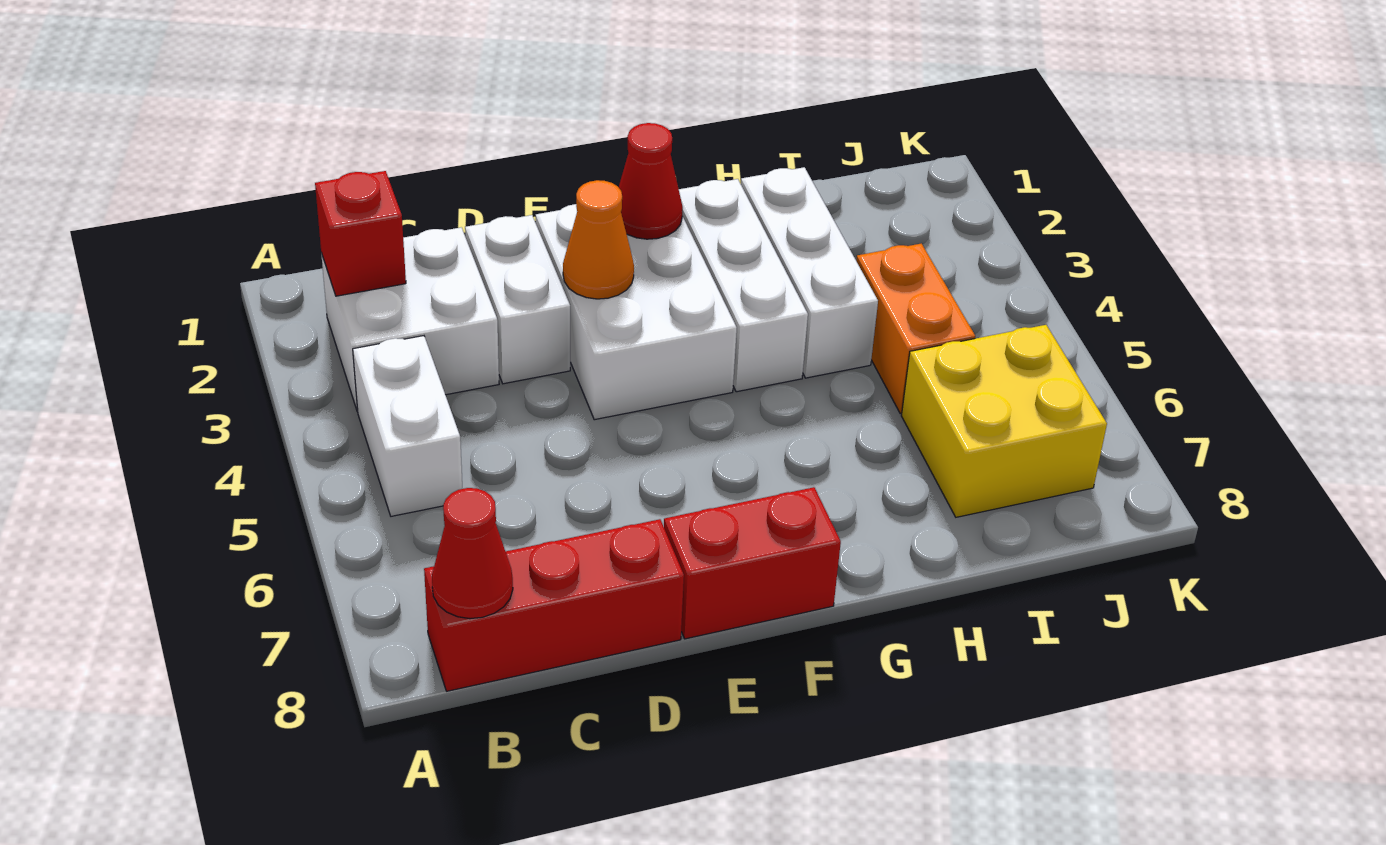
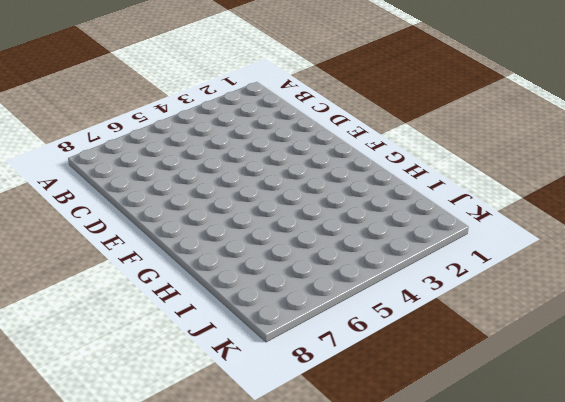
none -> white brick B2:C3 level 1
none -> white brick B4:B5 level 1
none -> red brick B8:D8 level 1

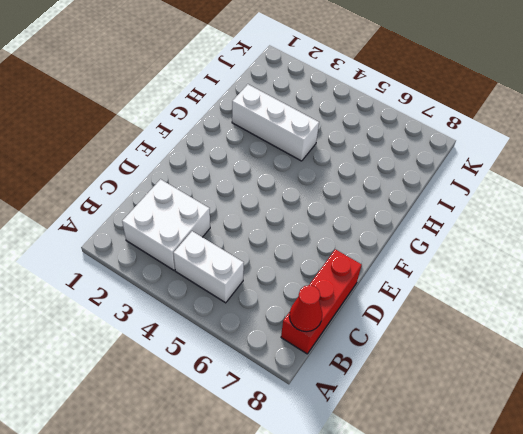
none -> white brick D2:D3 level 1
none -> white brick E2:F4 level 1
none -> red brick E8:F8 level 1

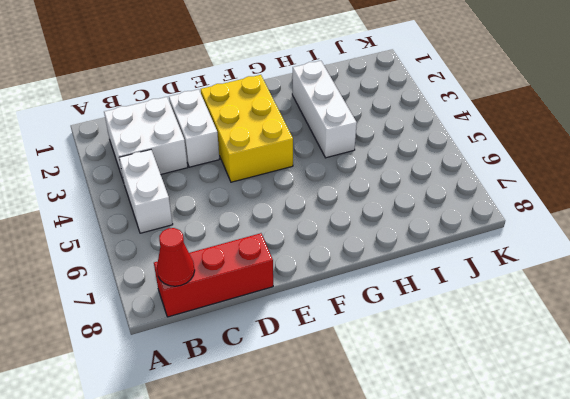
yellow brick E2:F4 level 1 -> white brick E2:F4 level 1
none -> red brick E8:F8 level 1
none -> white brick G2:G4 level 1
none -> orange brick I4:I5 level 1

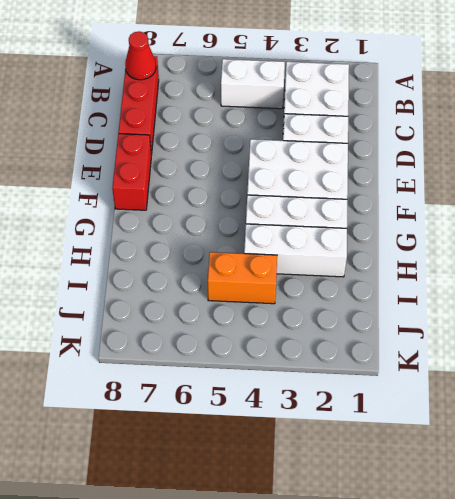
none -> yellow brick I6:J7 level 1
none -> red brick B2 level 2
none -> orange cone E3 level 2

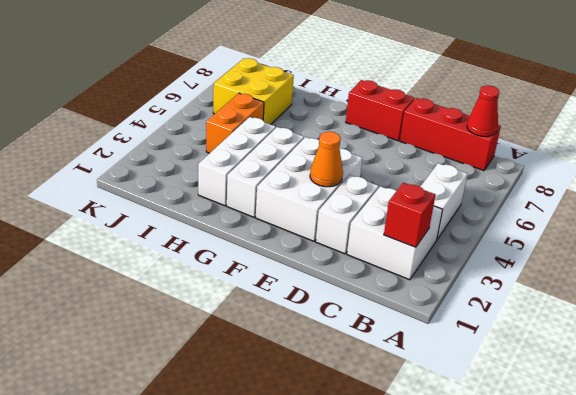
none -> red cone F2 level 2

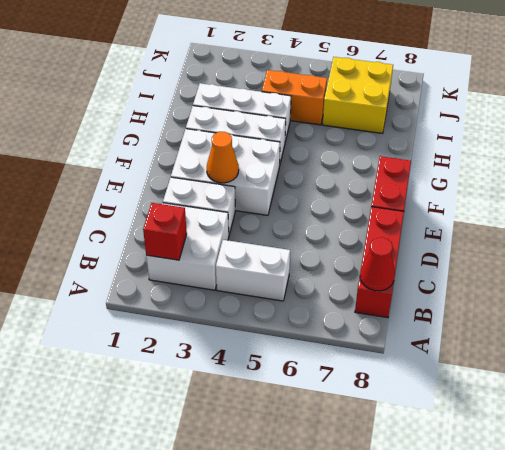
none -> red cone F2 level 2

